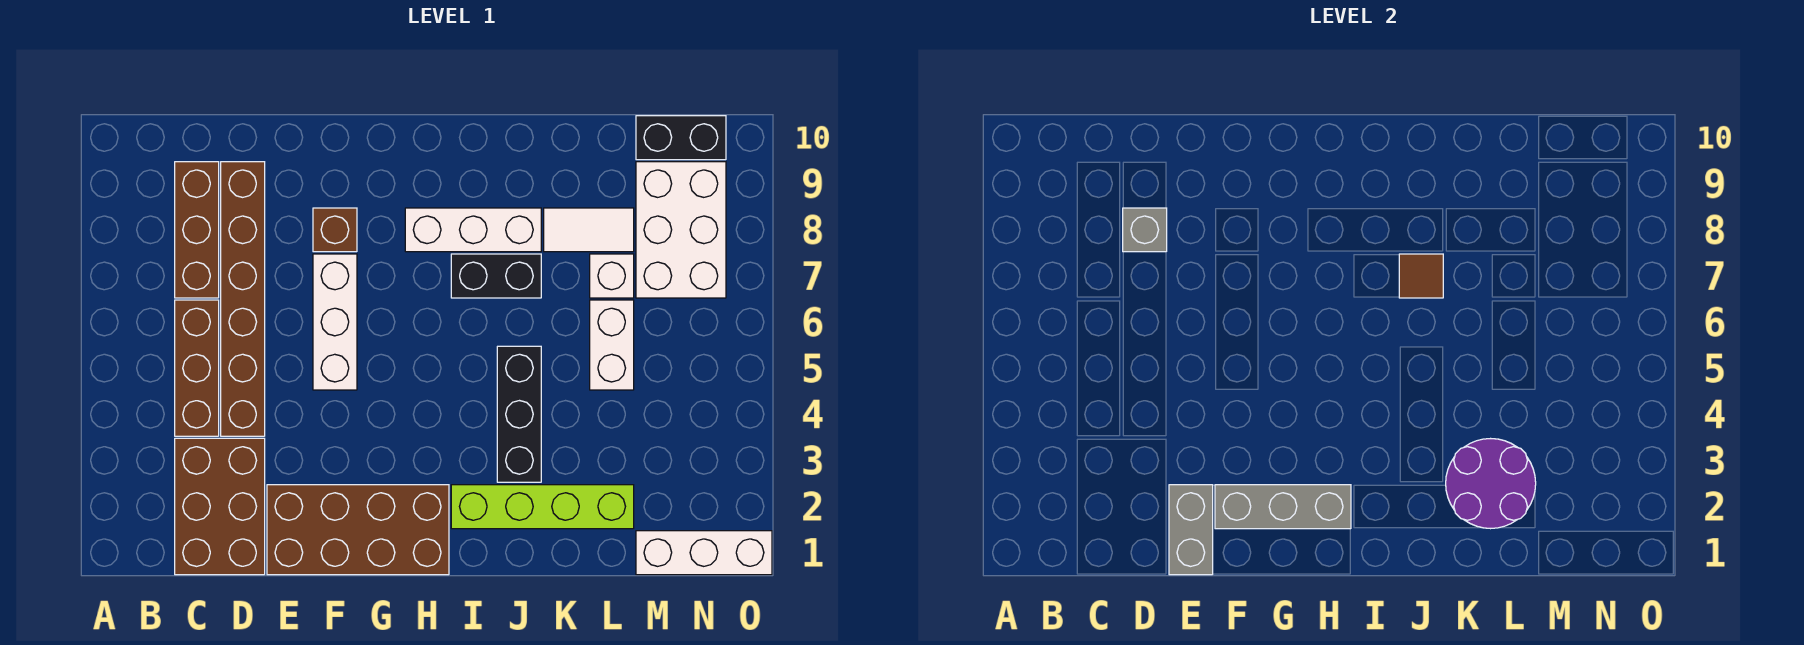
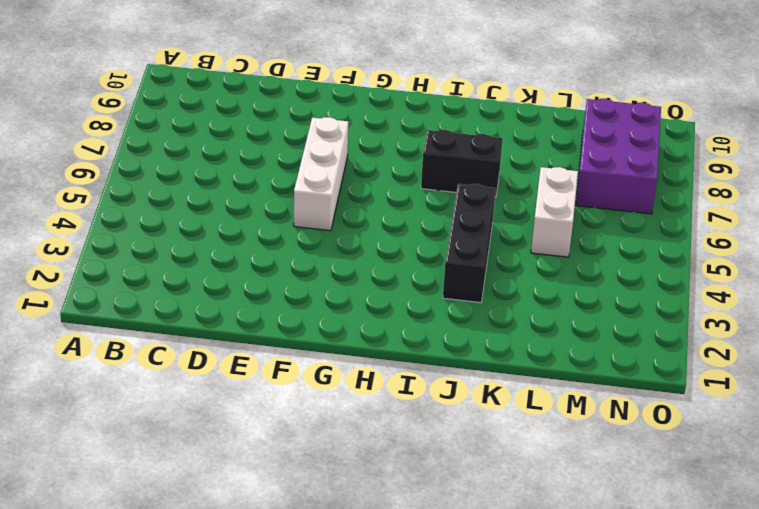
purple brick M7:N9 level 1 -> white brick M7:N9 level 1
none -> brown brick C1:D3 level 1
none -> brown brick C4:C6 level 1
none -> brown brick C7:C9 level 1

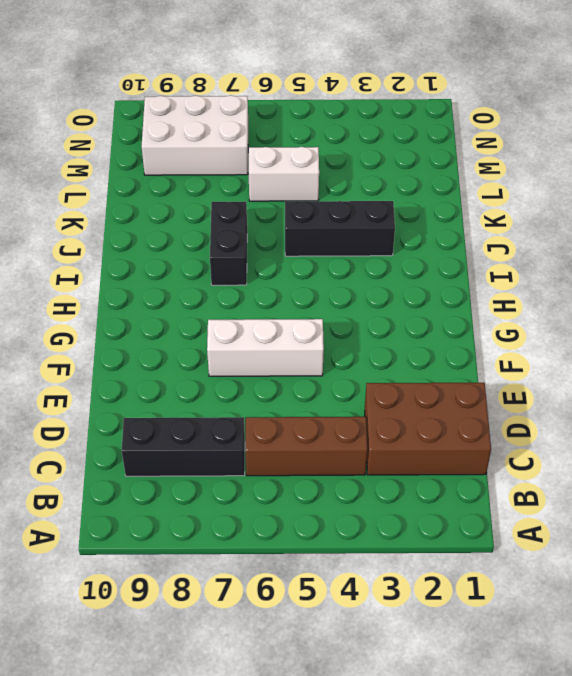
black brick C7:C9 level 1 -> brown brick C7:C9 level 1
none -> brown brick D4:D9 level 1
none -> brown brick E1:H2 level 1
none -> brown brick F8 level 1

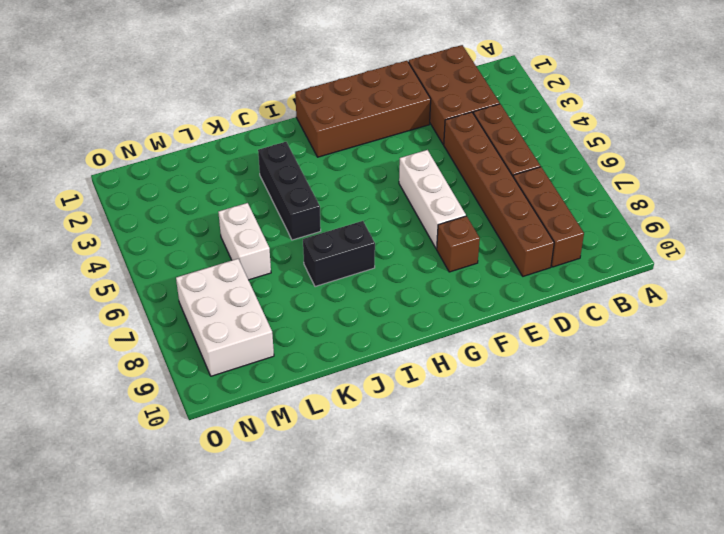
none -> white brick H8:J8 level 1
none -> lime brick I2:L2 level 1
none -> white tile K8:L8 level 1

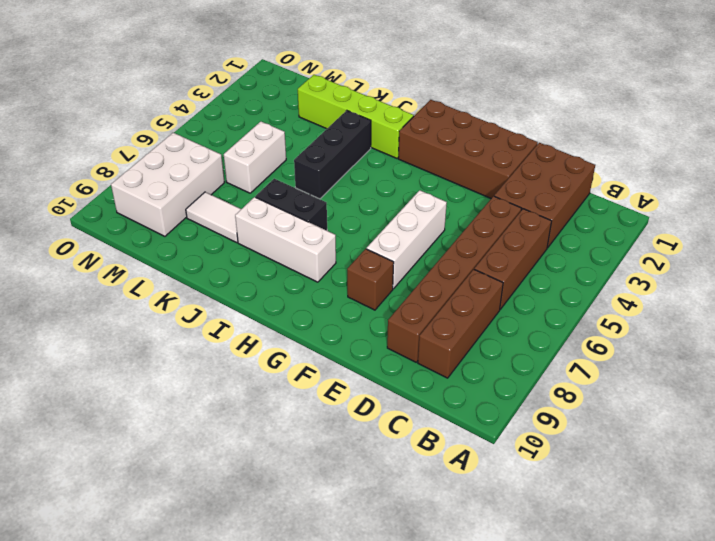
none -> white brick L7 level 1
none -> white brick M1:O1 level 1
none -> black brick M10:N10 level 1

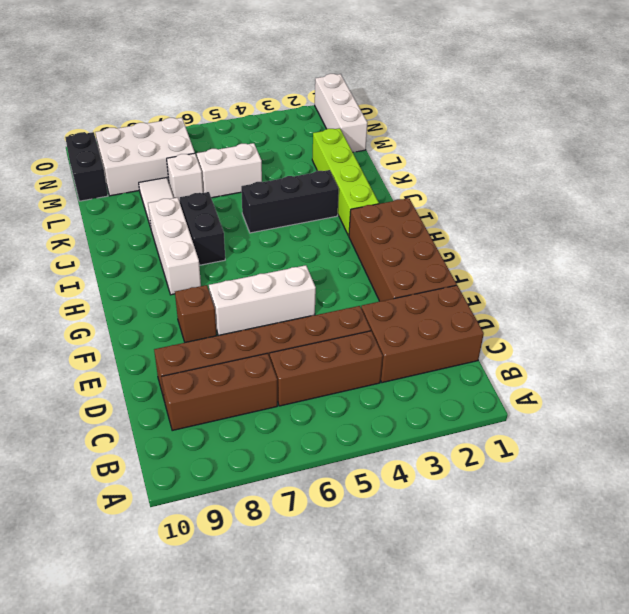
none -> grey brick D8 level 2
none -> grey brick E1:E2 level 2
none -> grey brick F2:H2 level 2

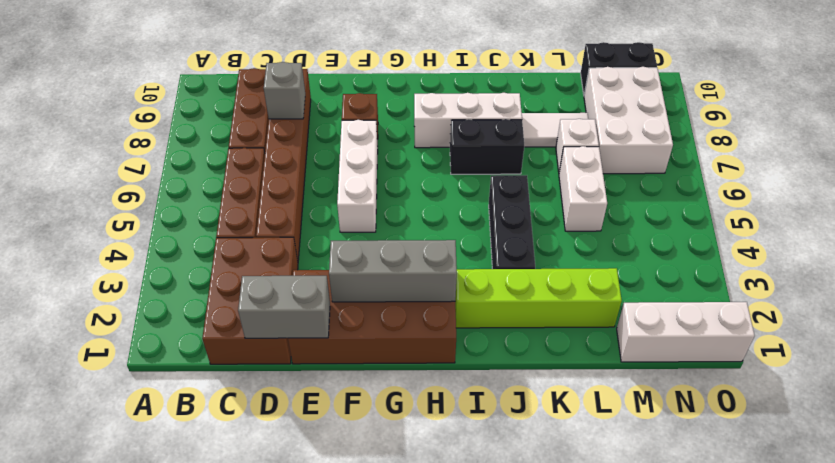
grey brick D1:E1 level 2 -> grey brick E1:E2 level 2
none -> brown tile J7 level 2
none -> purple round brick K2:L3 level 2

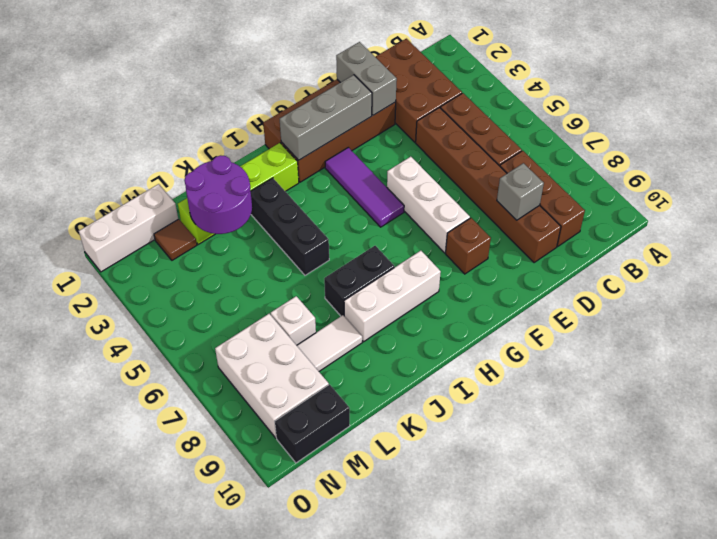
purple tile G3:G5 level 1 -> none
brown tile M2 level 1 -> brown tile J7 level 2
none -> white brick L5:L6 level 1

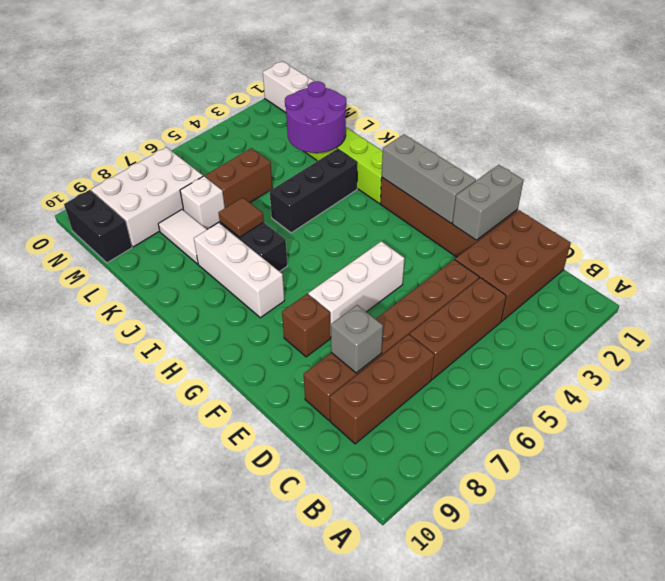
brown brick L5:L6 level 1 -> white brick L5:L6 level 1

